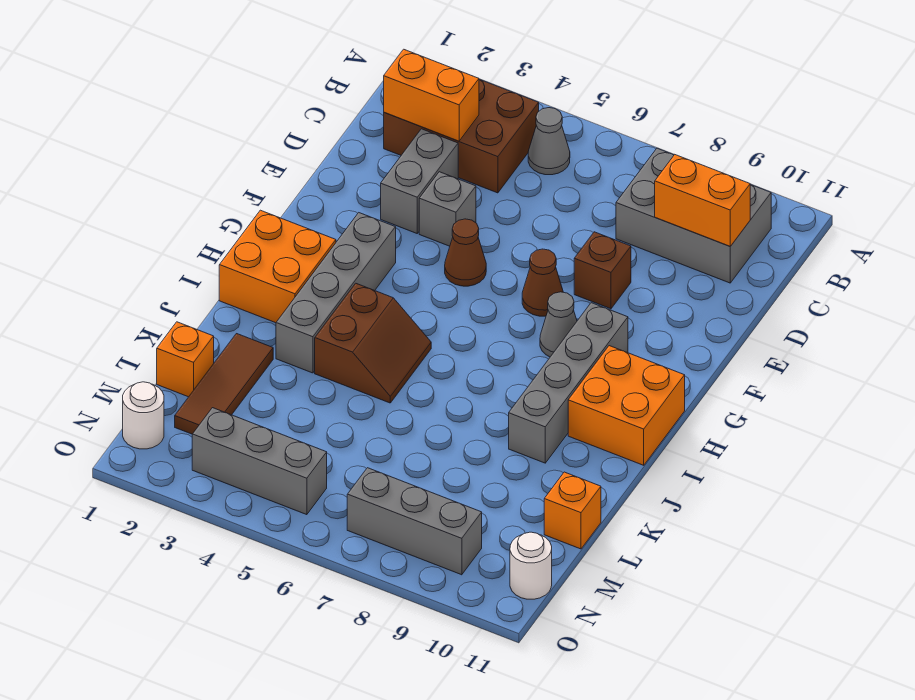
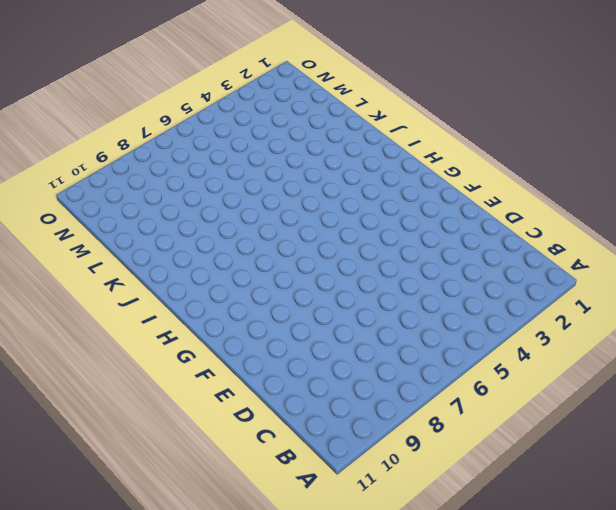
none -> brown brick B2:C4 level 1
none -> grey cone B5 level 1
none -> grey brick B8:C10 level 1

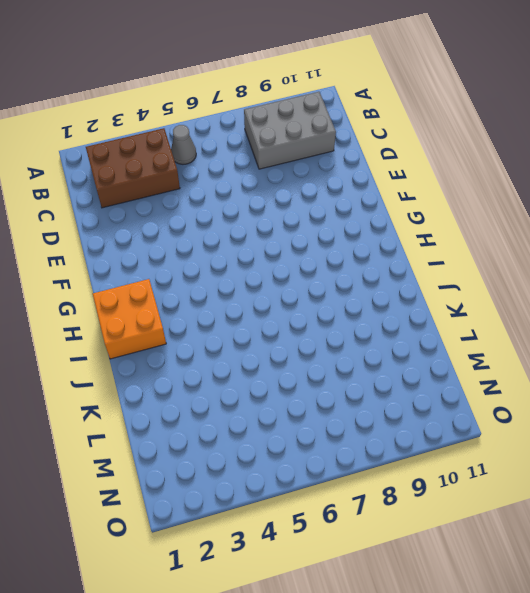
none -> grey brick D3:E3 level 1
none -> grey brick E4 level 1
none -> brown brick E8 level 1

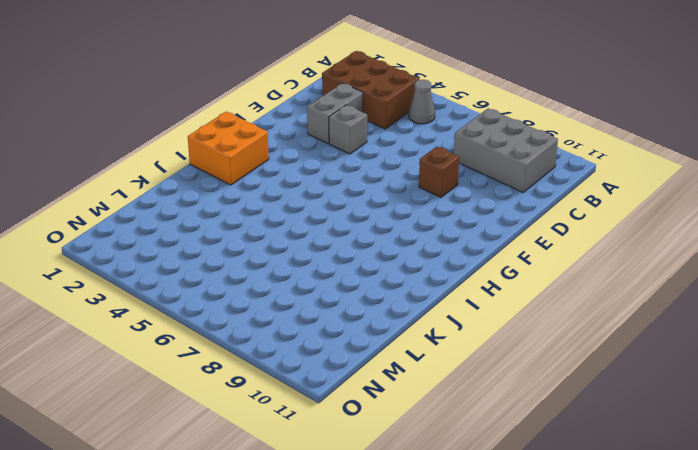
none -> brown cone F5 level 1
none -> brown cone F7 level 1
none -> grey brick G3:J3 level 1

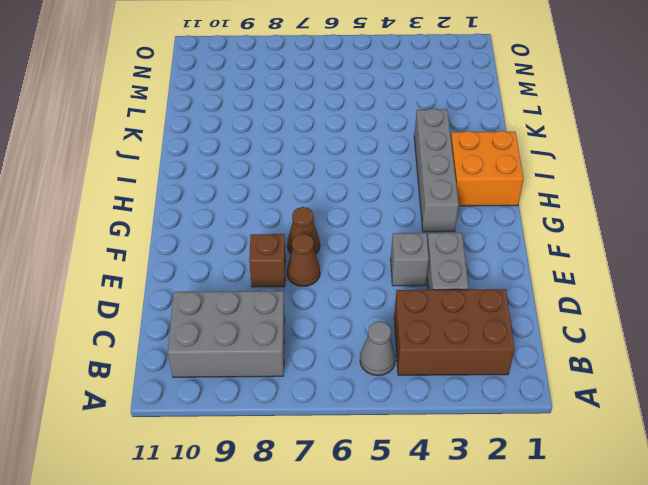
brown cone E7 level 1 -> brown cone F5 level 1
none -> grey cone G8 level 1
none -> grey brick G9:J9 level 1
none -> orange brick H10:I11 level 1

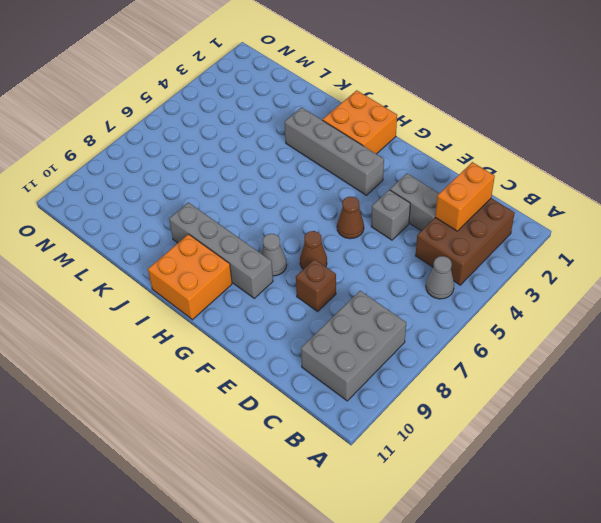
none -> brown slope I4:J5 level 1 top 4
none -> brown tile K2:M2 level 1
none -> orange brick L1 level 1

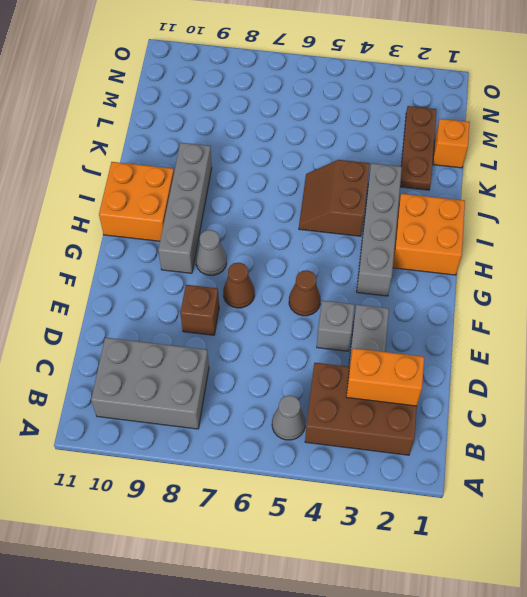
brown plate K2:M2 level 1 -> brown tile K2:M2 level 1
none -> orange brick L11 level 1
none -> white round brick N1 level 1
none -> grey brick N3:N5 level 1

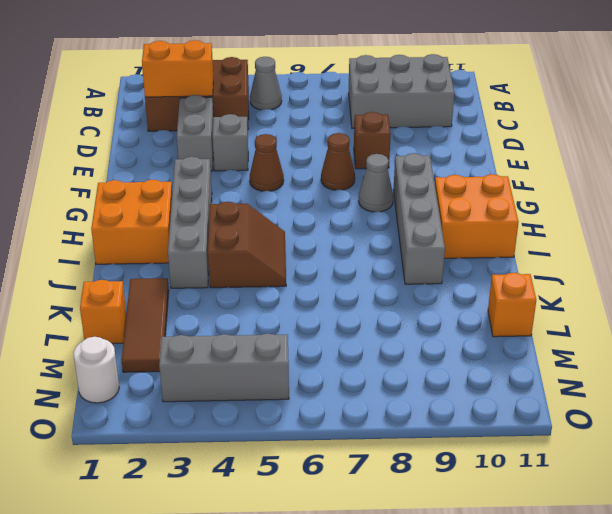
none -> grey brick N7:N9 level 1
none -> white round brick N11 level 1
none -> orange brick C9:C10 level 2

